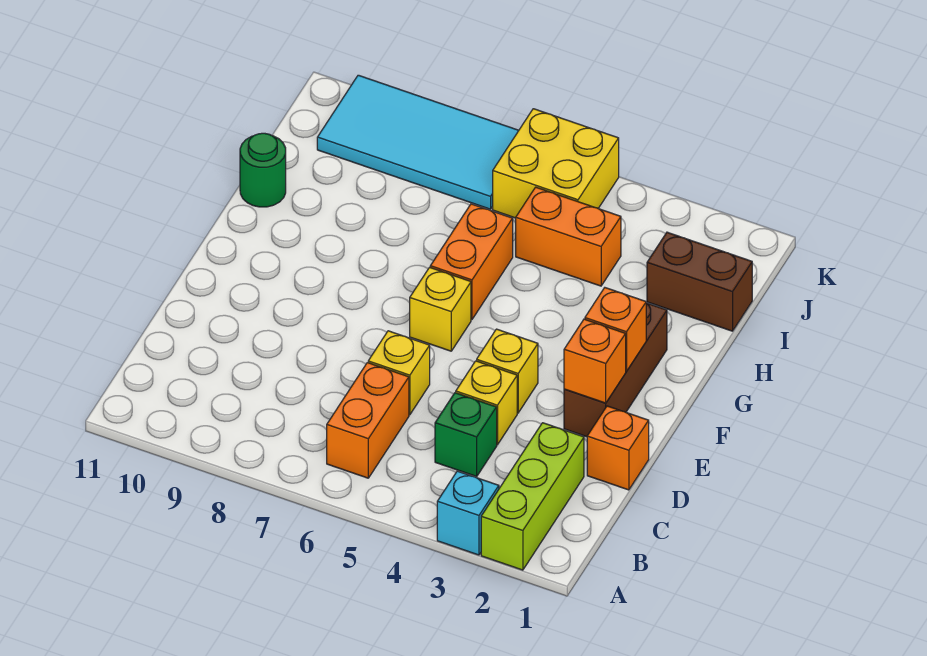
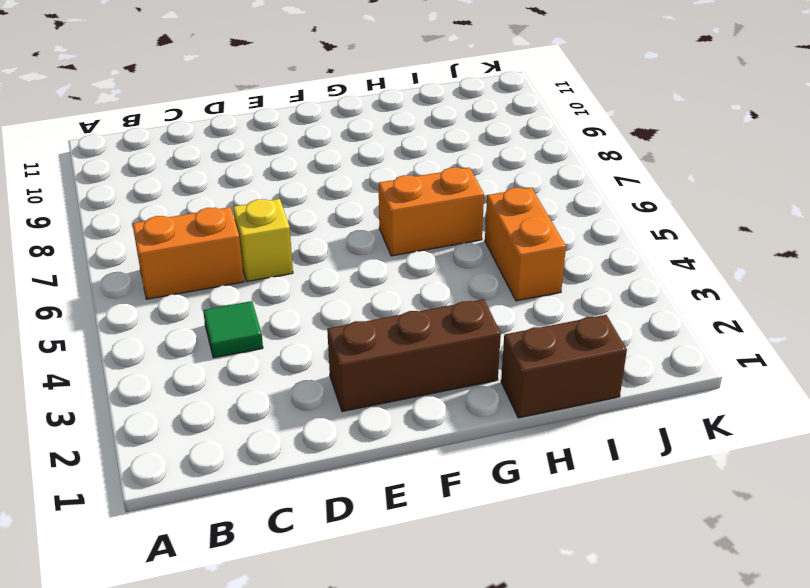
green tile C4 level 1 -> green brick C4 level 1
brown brick H1:I1 level 1 -> brown brick I1:I2 level 1
none -> lime brick A2:C2 level 1
none -> cyan brick A3 level 1
none -> orange brick D1 level 1

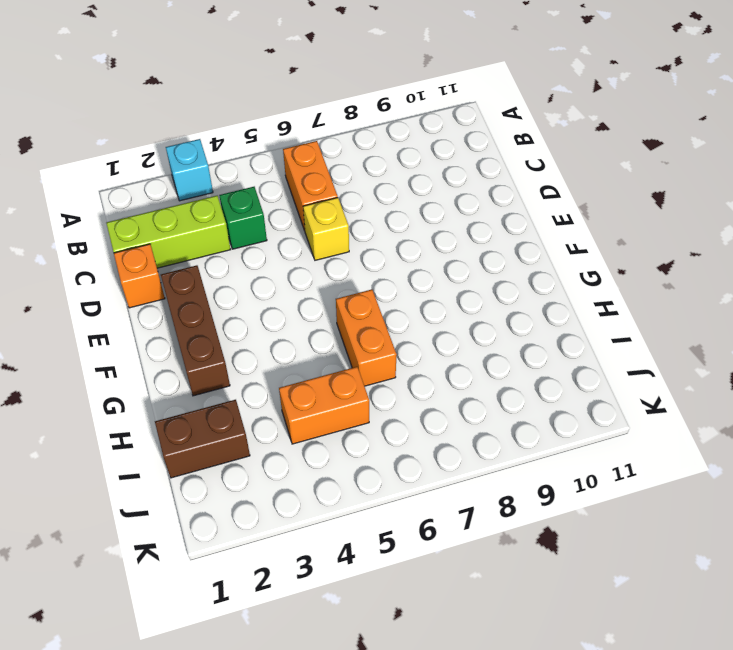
lime brick C1:C3 level 1 -> lime brick A2:C2 level 1
none -> yellow brick D4 level 1
none -> yellow brick E4 level 1
none -> yellow brick F6 level 1

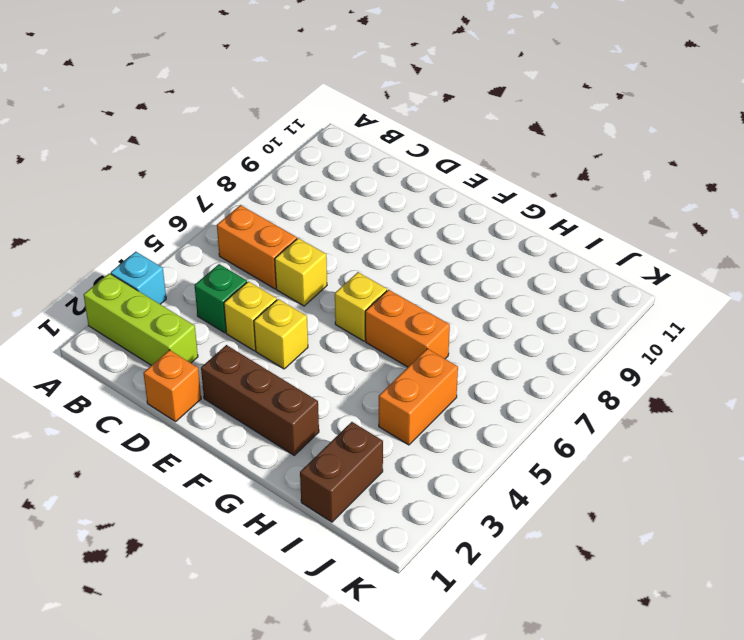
none -> green round brick H11 level 1
none -> yellow brick J5:K6 level 1
none -> cyan tile J7:K10 level 1

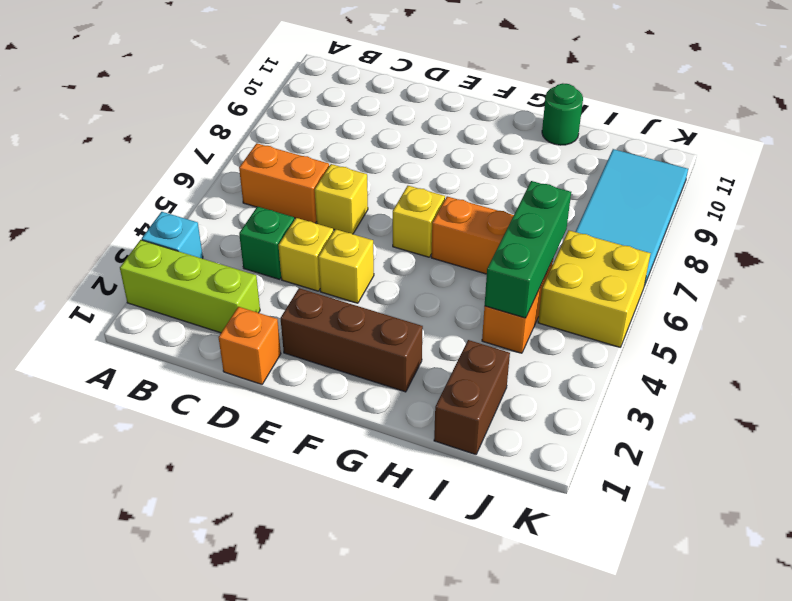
green brick I4:I6 level 2 -> none
none -> orange brick E2 level 2
none -> orange brick F2 level 2

